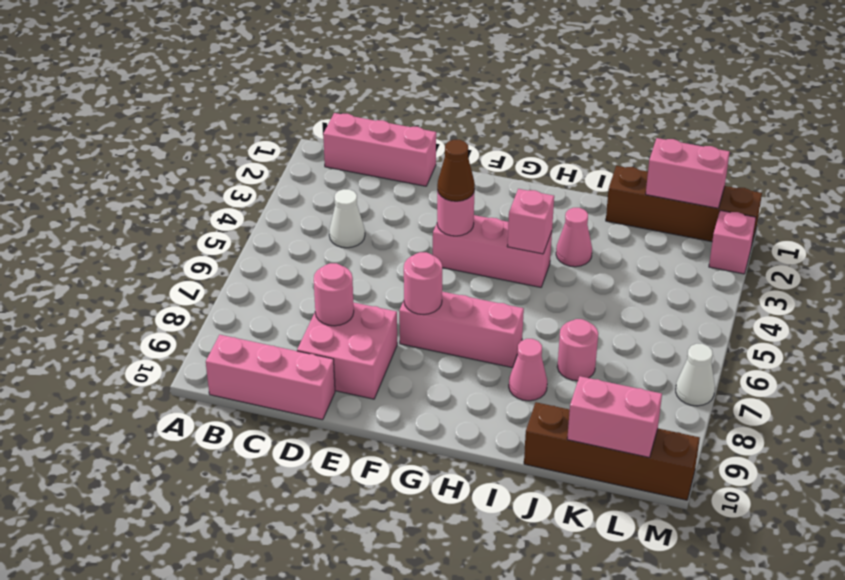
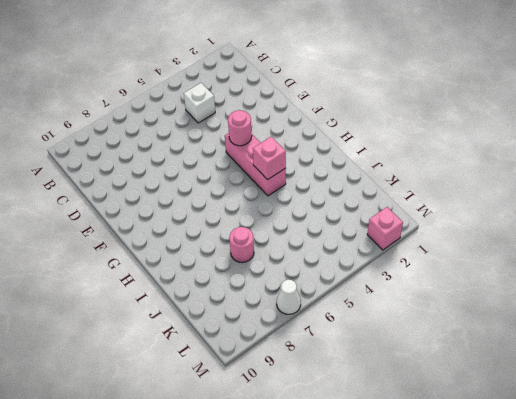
white brick C4 level 1 -> white cone C4 level 1
none -> pink brick B1:D1 level 1
none -> pink brick B10:D10 level 1
none -> pink brick D8:E9 level 1

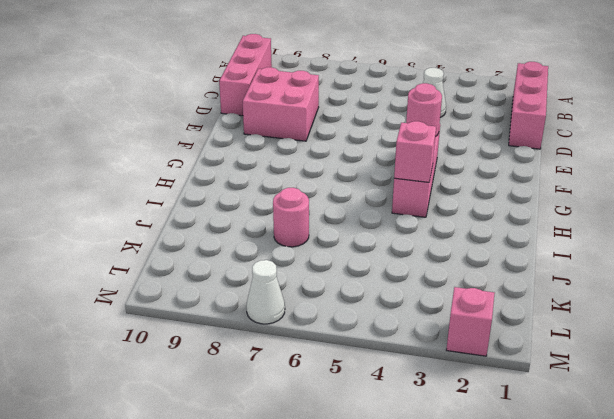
none -> pink brick F7:H7 level 1
none -> pink cone I3 level 1
none -> pink cone I8 level 1

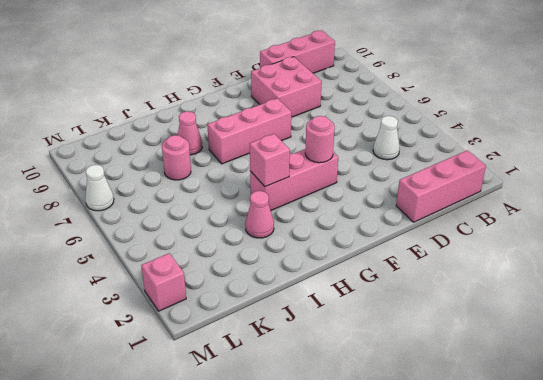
none -> brown brick J1:M1 level 1
none -> brown brick J10:M10 level 1
none -> pink round brick D8 level 2

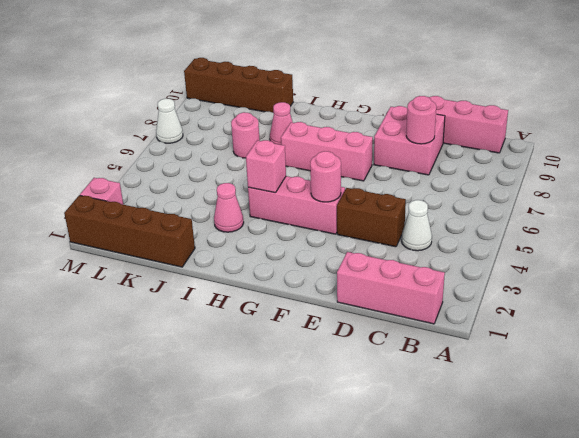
brown brick D4:E4 level 1 -> none
none -> pink round brick F7 level 2
none -> pink brick K1:L1 level 2
none -> pink brick K10:L10 level 2

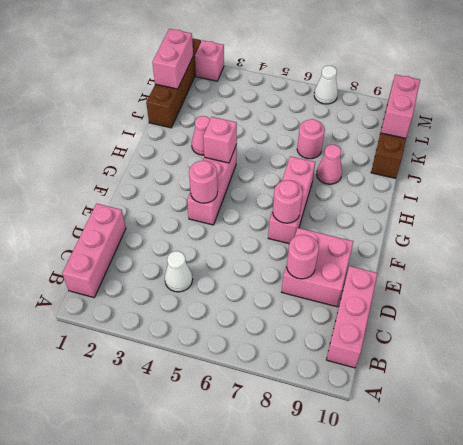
none -> brown cone F4 level 3

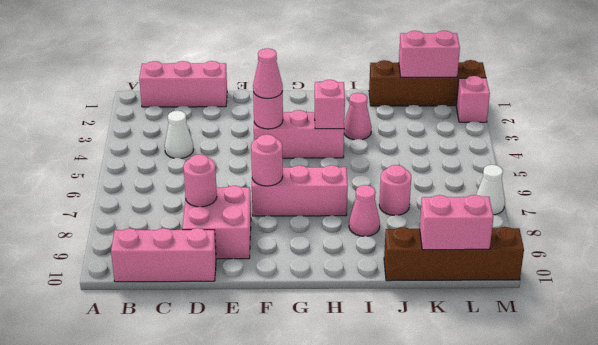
pink cone F4 level 3 -> brown cone F4 level 3

